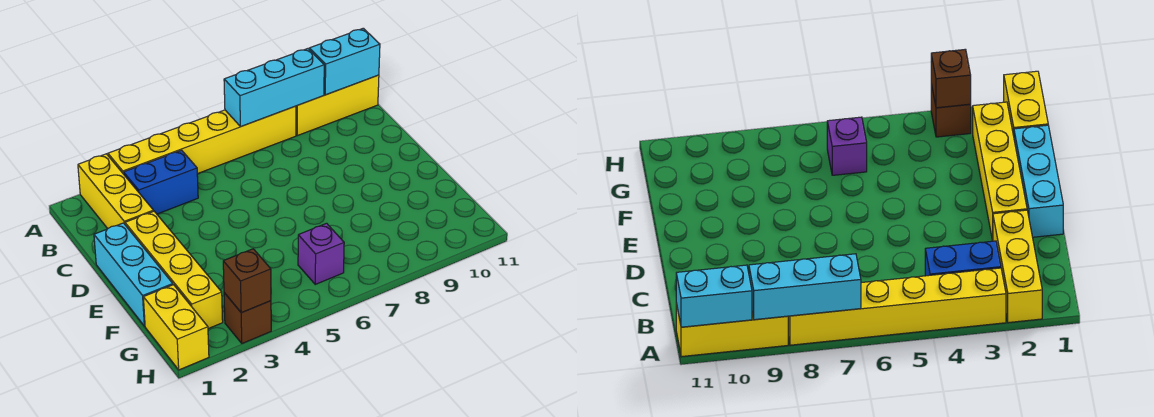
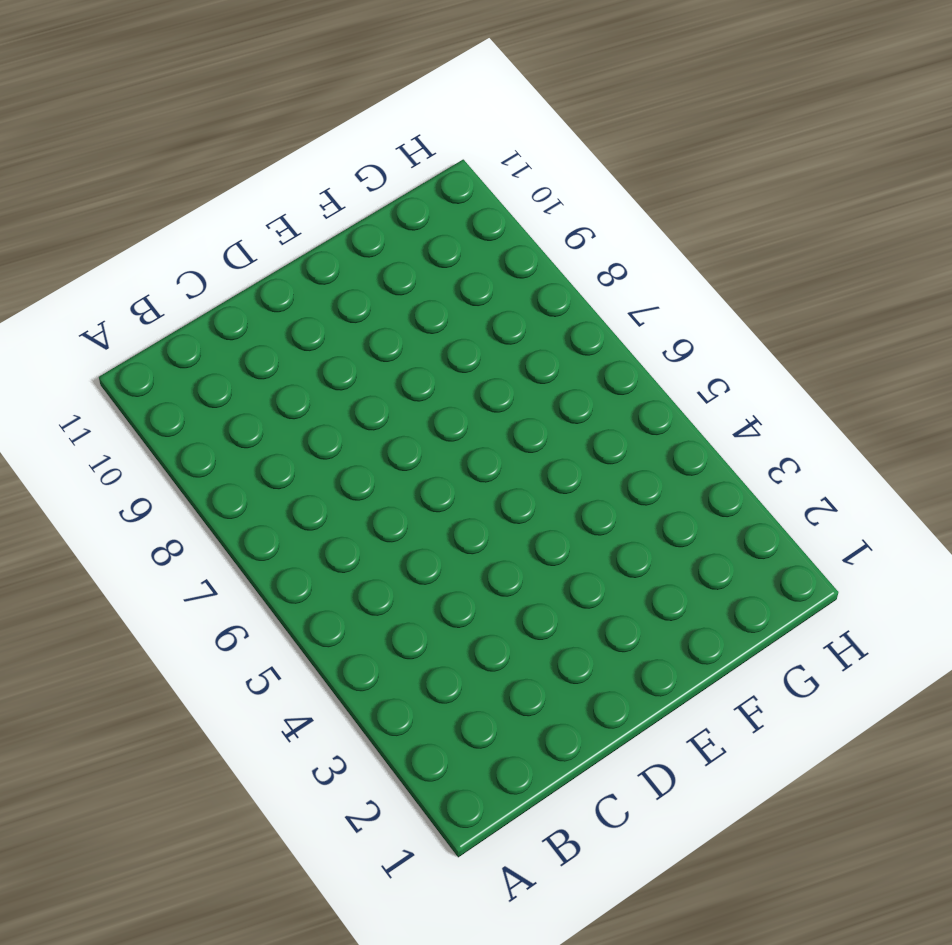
none -> yellow brick A2:C2 level 1
none -> yellow brick A3:A8 level 1
none -> yellow brick A9:A11 level 1

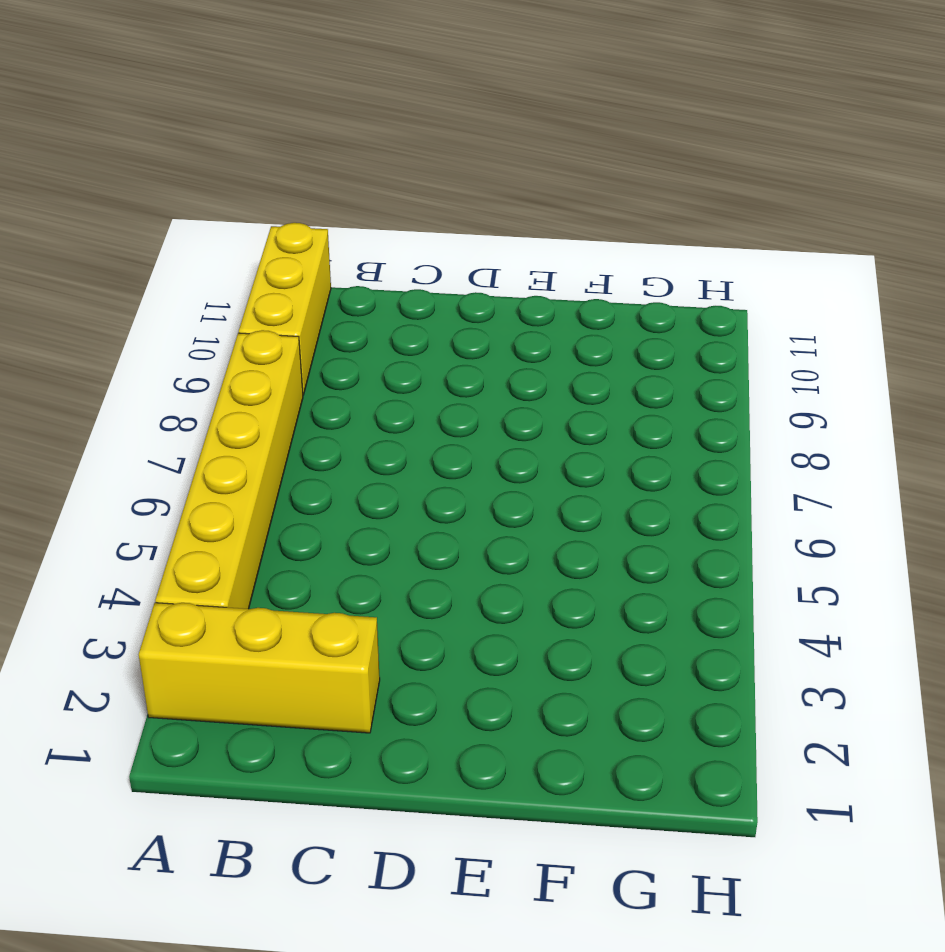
none -> blue brick B3:B4 level 1
none -> cyan brick D1:F1 level 1
none -> yellow brick D2:G2 level 1

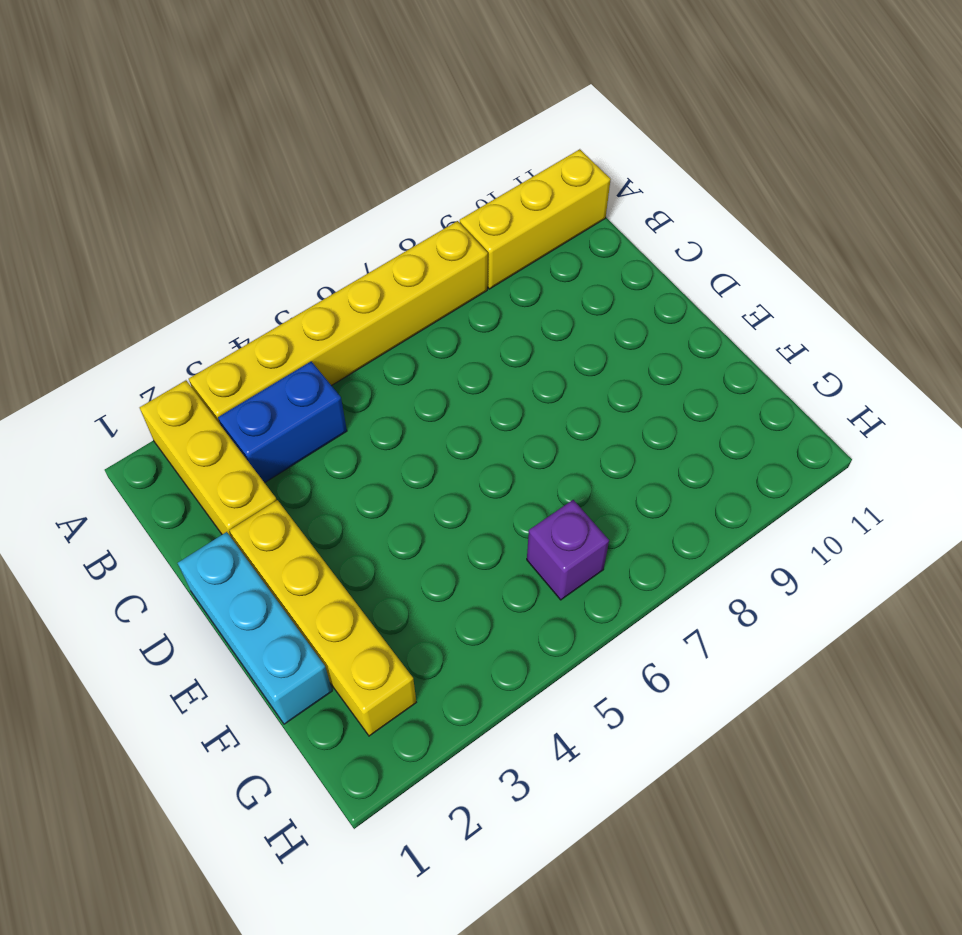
none -> yellow brick G1:H1 level 1
none -> brown brick H3 level 1
none -> cyan brick A7:A9 level 2

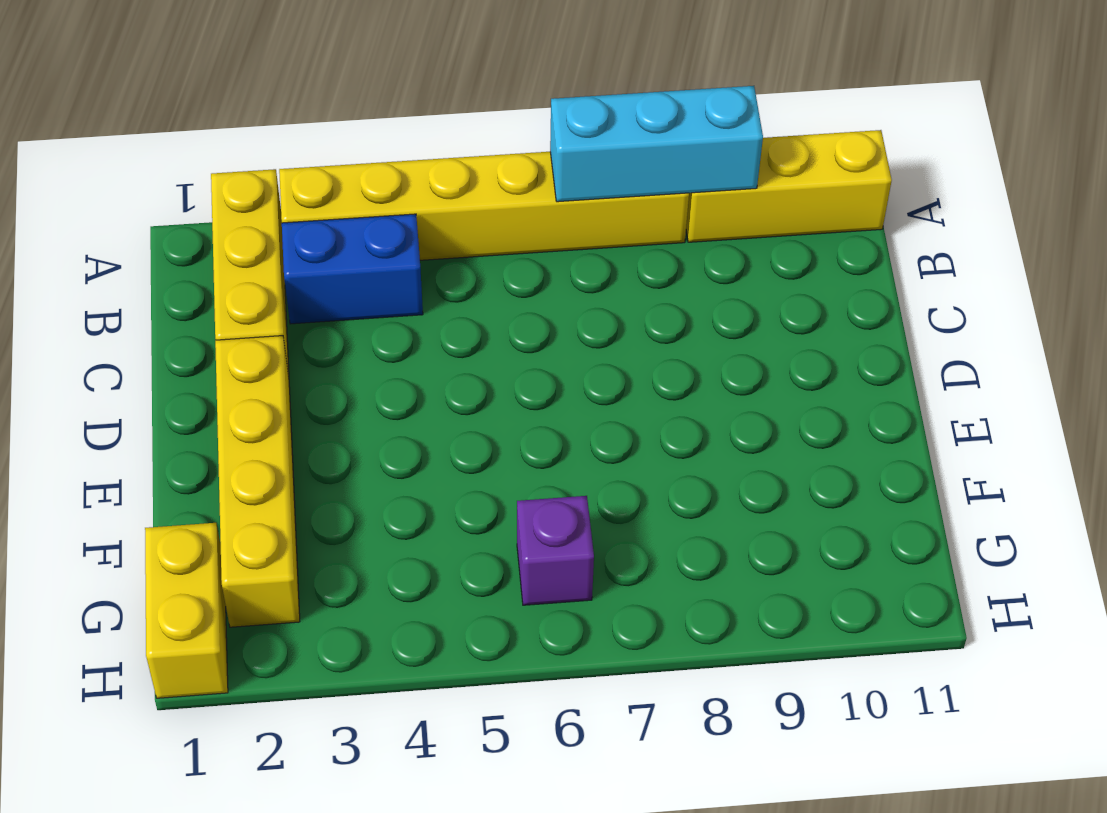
none -> cyan brick D1:F1 level 1
none -> brown brick H3 level 1
none -> cyan brick A10:A11 level 2

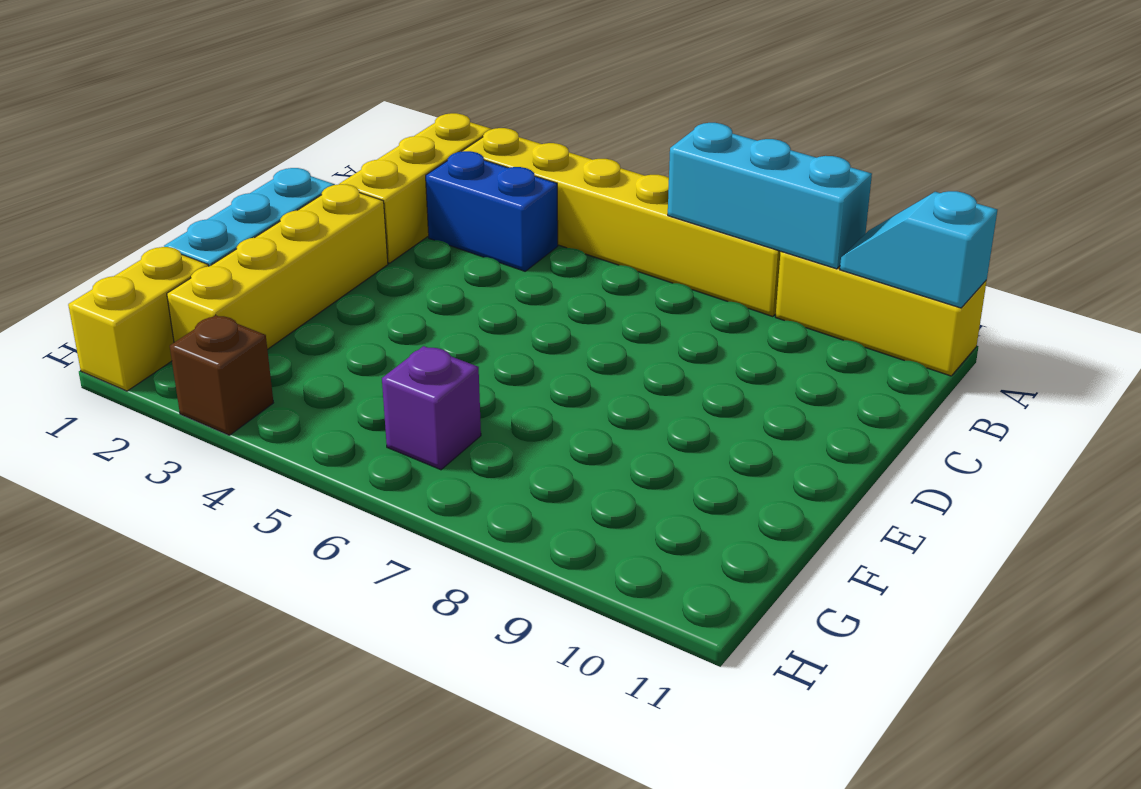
cyan slope A10:A11 level 2 top 11 -> cyan brick A10:A11 level 2
none -> brown brick H3 level 2

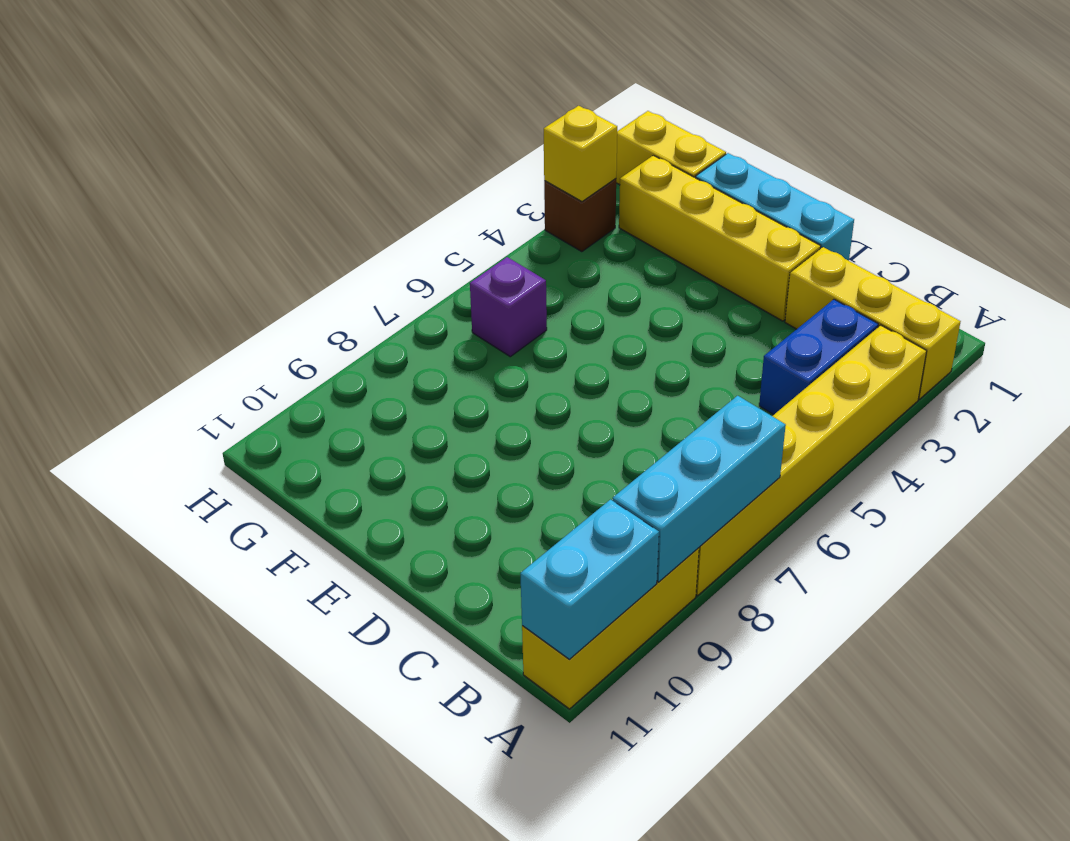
yellow brick H3 level 2 -> brown brick H3 level 2

